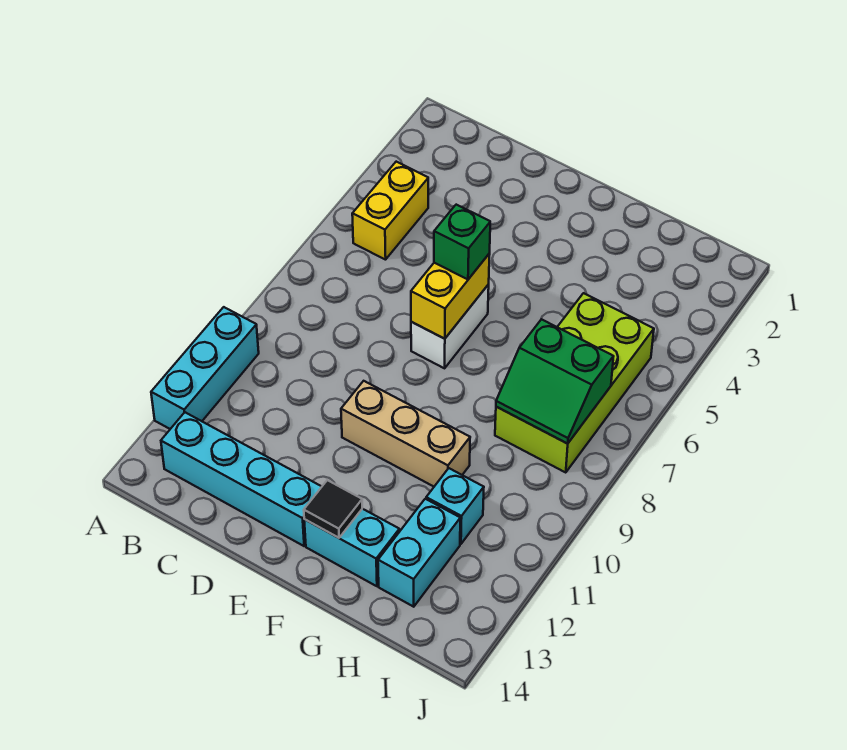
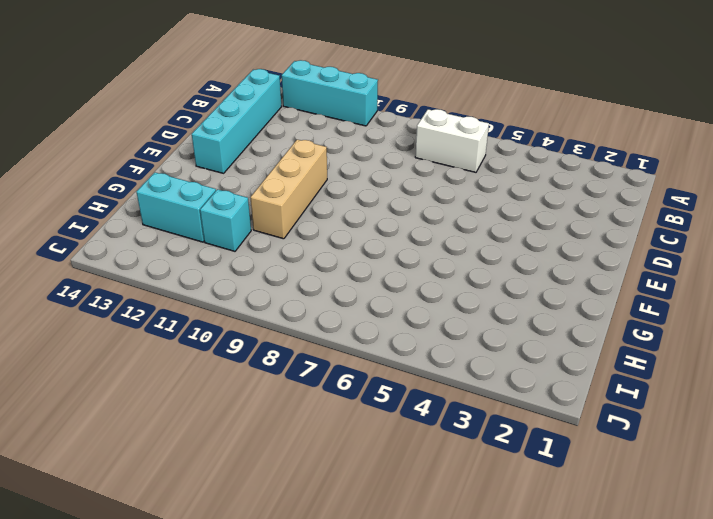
white brick B6:B7 level 1 -> white brick E6:E7 level 1
none -> yellow brick B4:B5 level 1
none -> cyan brick F13:G13 level 1
none -> lime brick H5:I8 level 1

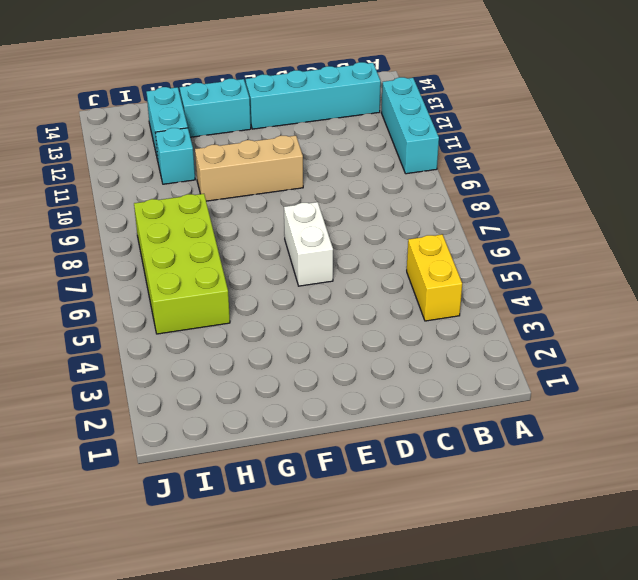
none -> yellow brick E6:E7 level 2
none -> black tile F13 level 2
none -> green slope H7:I8 level 2 top 7

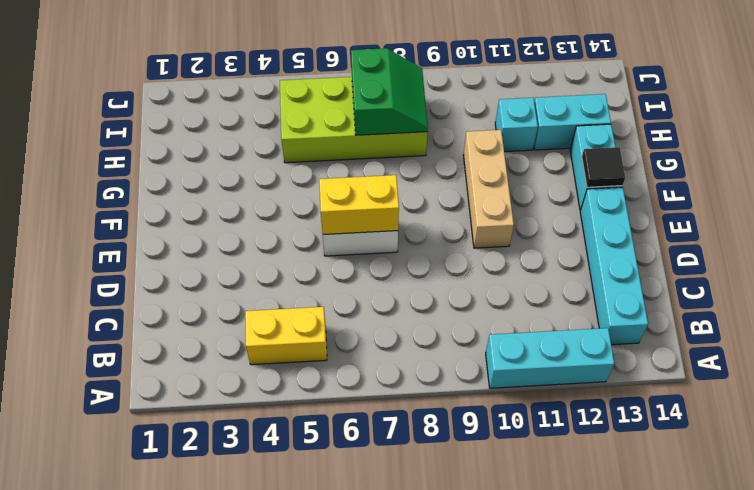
none -> green brick E6 level 3

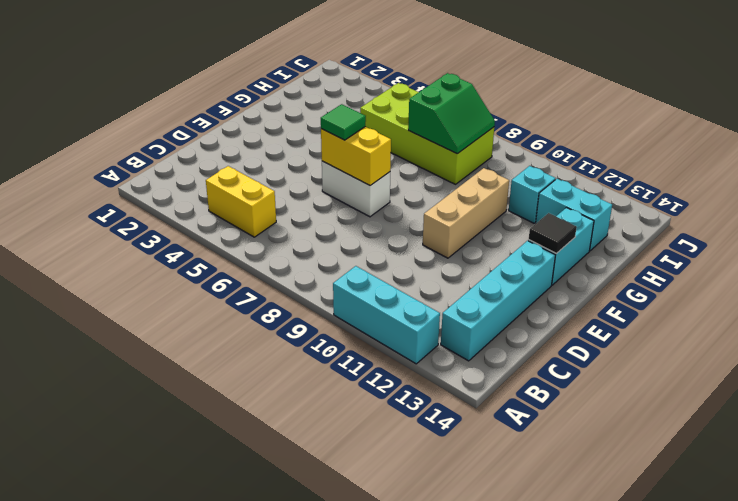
green tile E6 level 3 -> green brick E6 level 3

